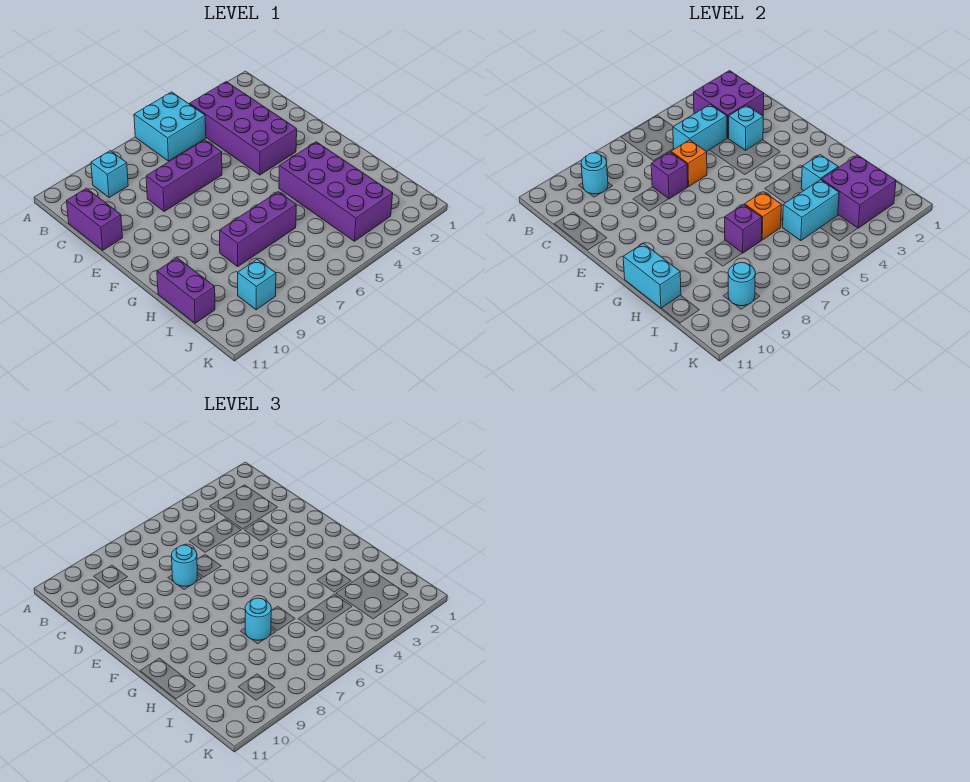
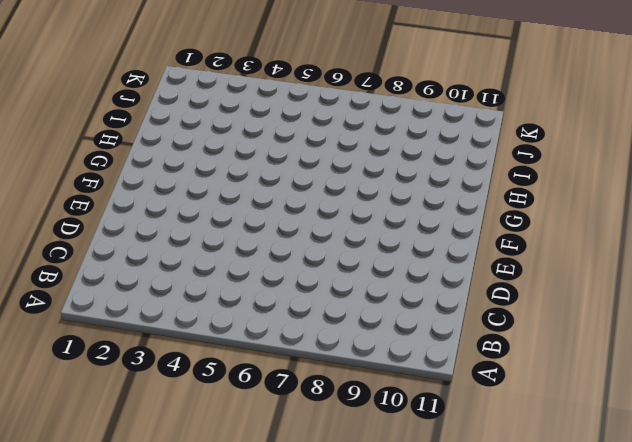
none -> cyan brick A5:B6 level 1
none -> purple brick B3:E4 level 1
none -> cyan brick B9 level 1

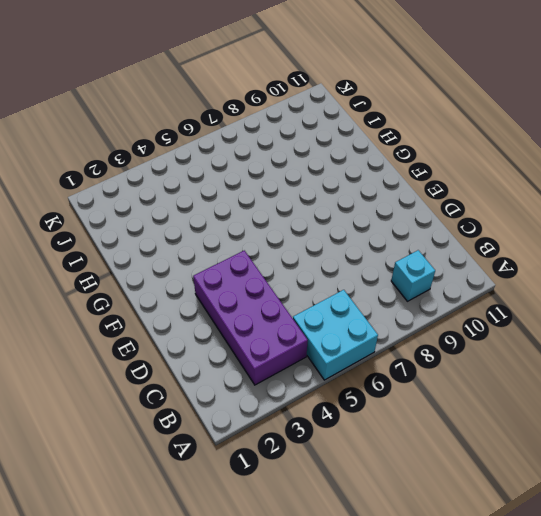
none -> purple brick C11:D11 level 1
none -> purple brick D6:D8 level 1
none -> purple brick G3:J4 level 1

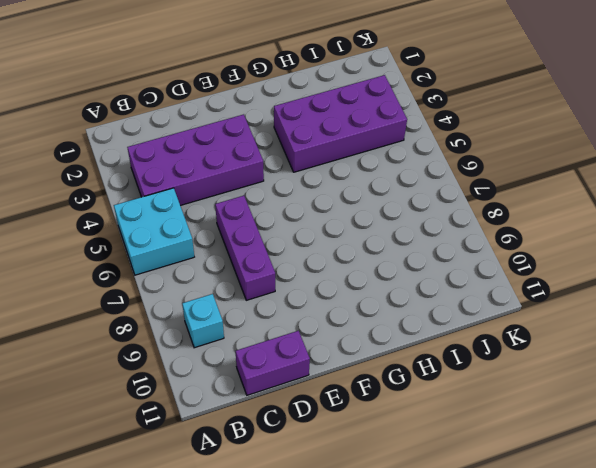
none -> purple brick H6:H8 level 1
none -> purple brick H11:I11 level 1
none -> cyan brick J9 level 1

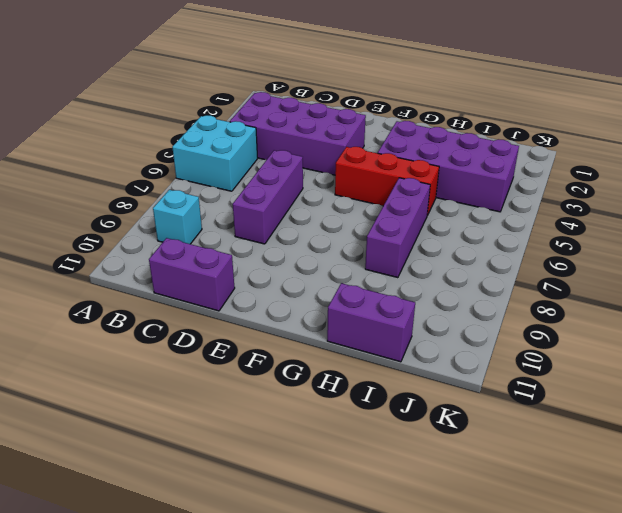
red brick F5:H5 level 1 -> none
none -> cyan brick J9 level 1
none -> purple brick B2:C3 level 2
none -> cyan round brick B9 level 2

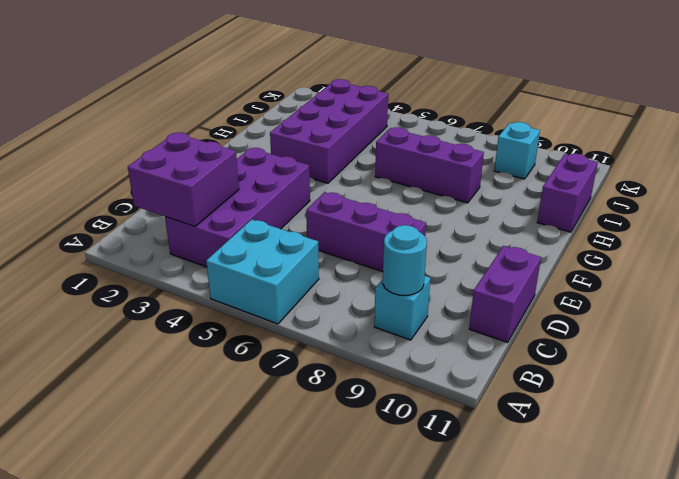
none -> cyan brick C4:C5 level 2
none -> cyan brick D3 level 2
none -> orange brick D6 level 2

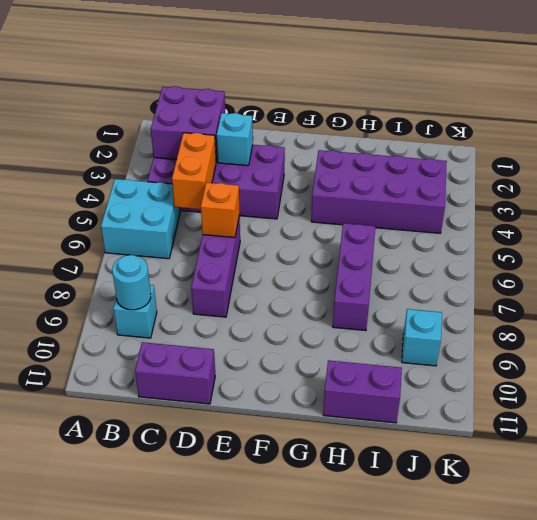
orange brick C4:C5 level 2 -> cyan brick C4:C5 level 2
none -> purple brick D7 level 2
none -> cyan brick G11:H11 level 2
none -> cyan brick H3 level 2

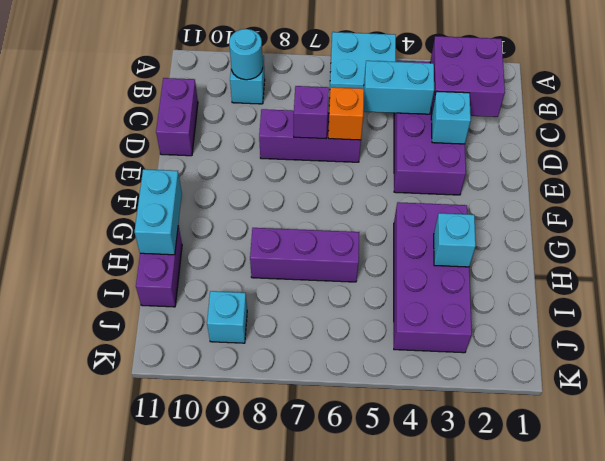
none -> orange brick H6 level 2
none -> purple brick H7 level 2
none -> purple brick I2:J3 level 2

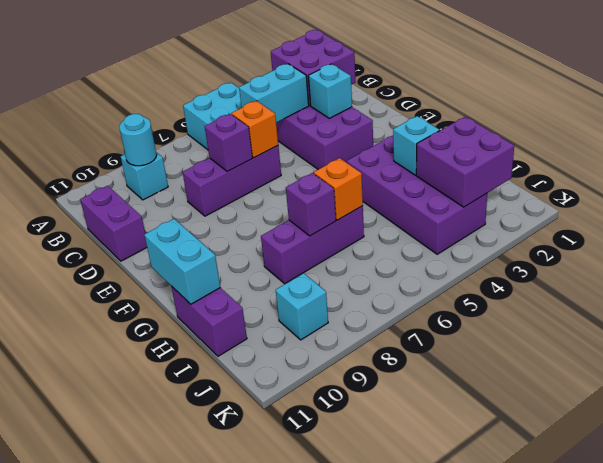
none -> cyan brick I4:I5 level 2
none -> cyan round brick J9 level 2
none -> cyan round brick D7 level 3

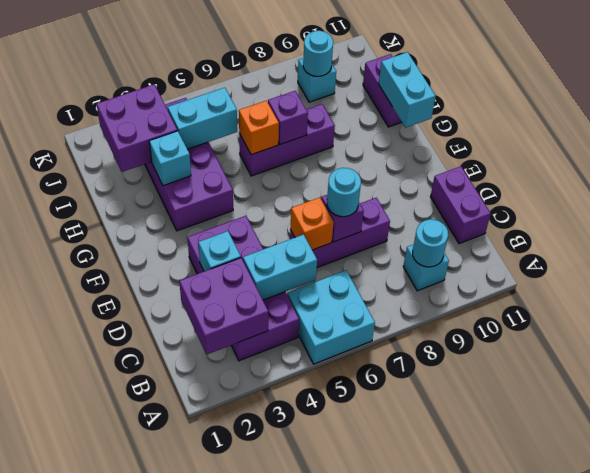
none -> cyan round brick H7 level 3

